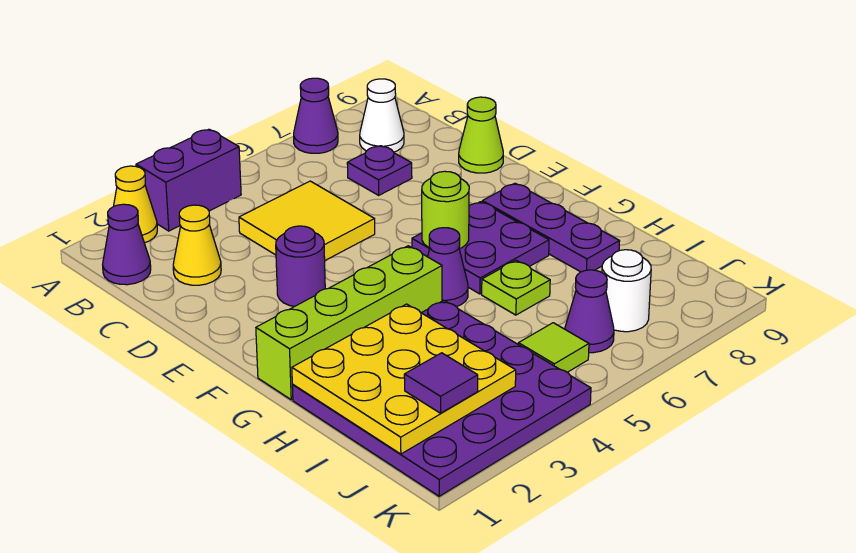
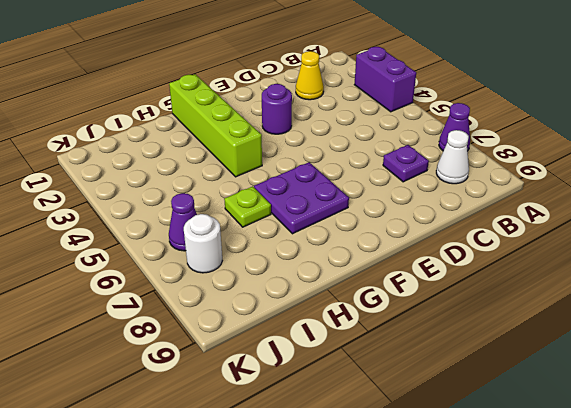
none -> yellow cone A2 level 1
none -> purple cone B1 level 1
none -> yellow tile C4:D5 level 1

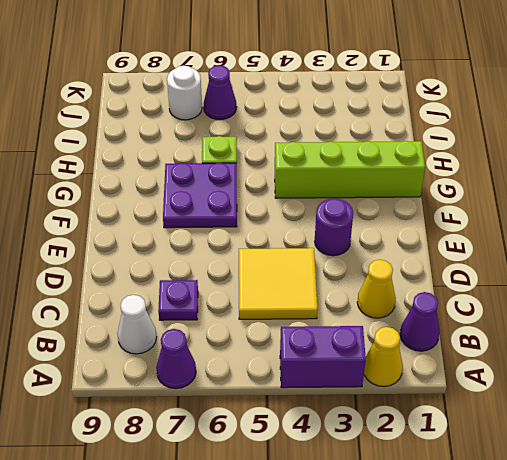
none -> lime cone D9 level 1
none -> purple plate F8:H8 level 1
none -> purple cone G5 level 1

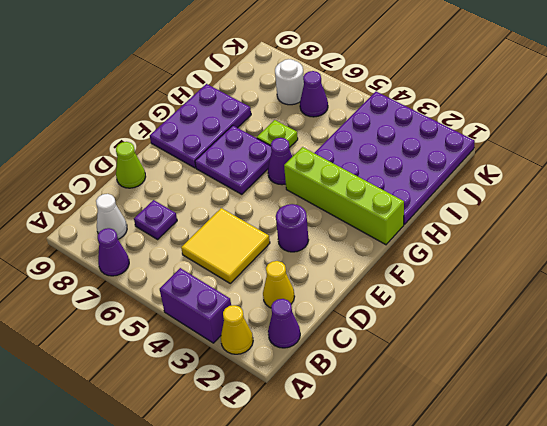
purple plate F8:H9 level 1 -> purple plate F8:H8 level 1
none -> lime tile J5 level 1
none -> lime round brick F6 level 2
none -> yellow plate H1:J3 level 2

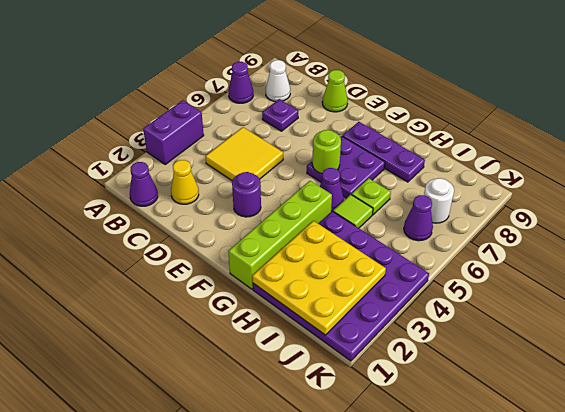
lime tile H5 level 1 -> lime tile J5 level 1
none -> yellow cone A2 level 1
none -> purple tile J2 level 3

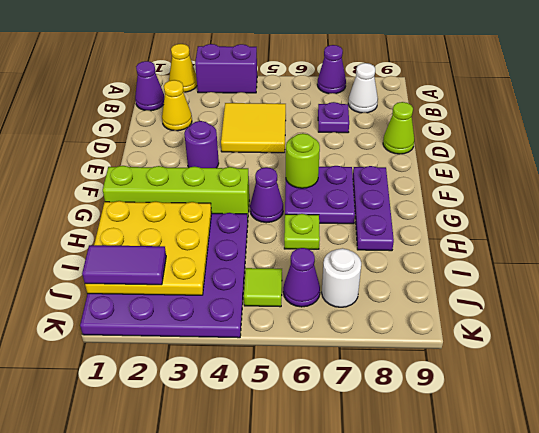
purple tile J1:J2 level 3 -> purple tile J2 level 3

